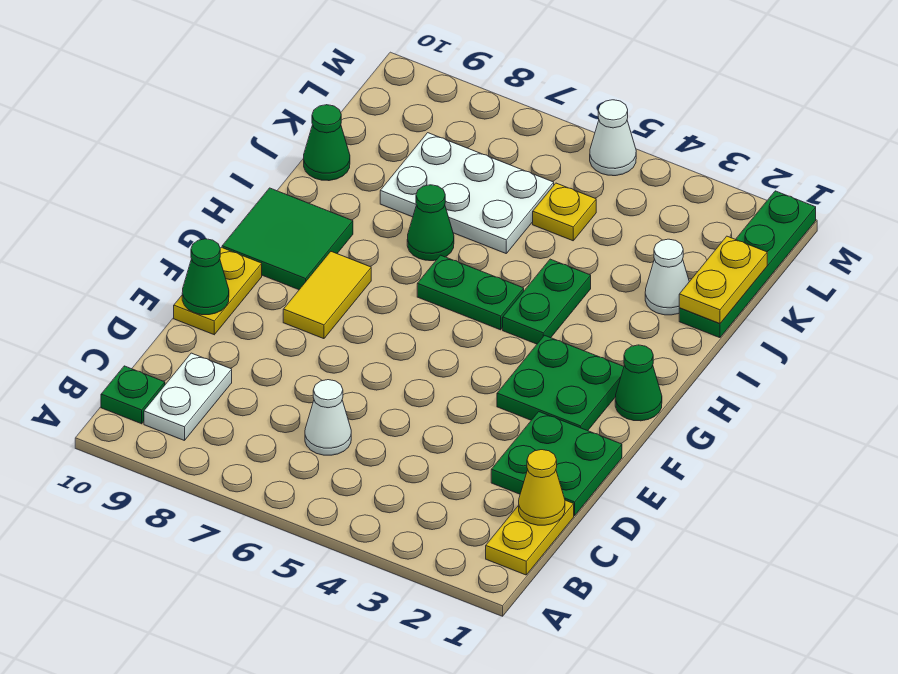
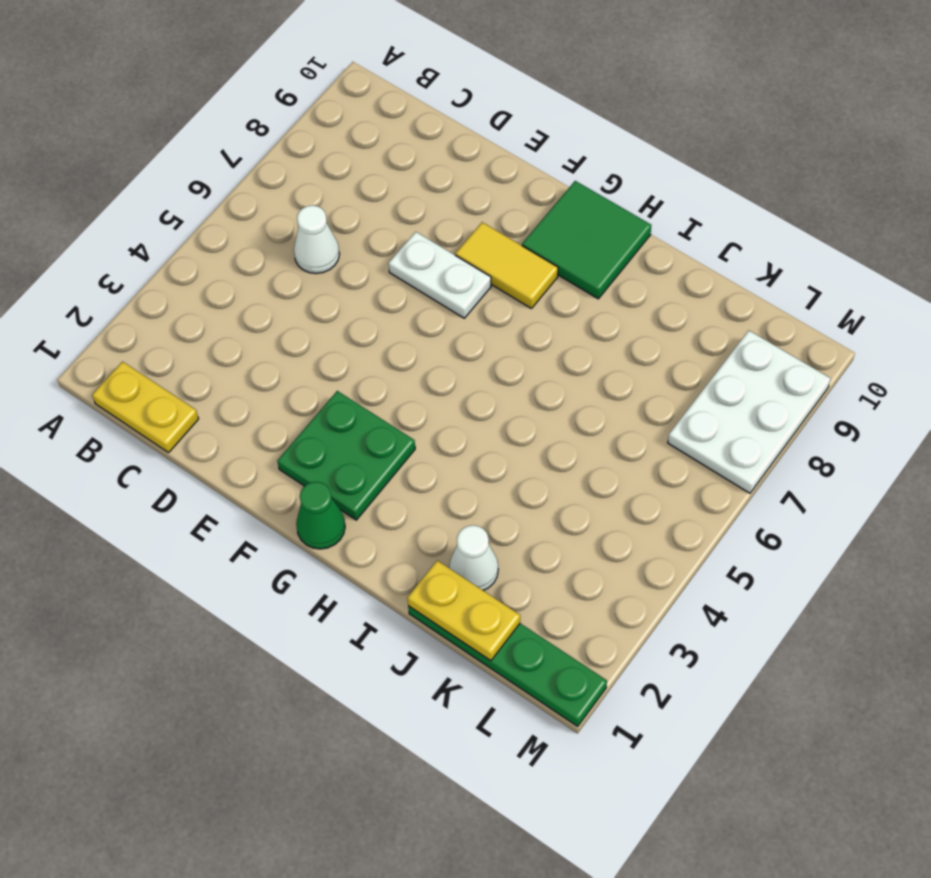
white plate E7:F7 level 1 -> white plate B9:C9 level 1
white plate L7:M9 level 1 -> white plate J6:K8 level 1
none -> green plate B10 level 1
none -> green plate D1:E2 level 1
none -> yellow plate E10:F10 level 1

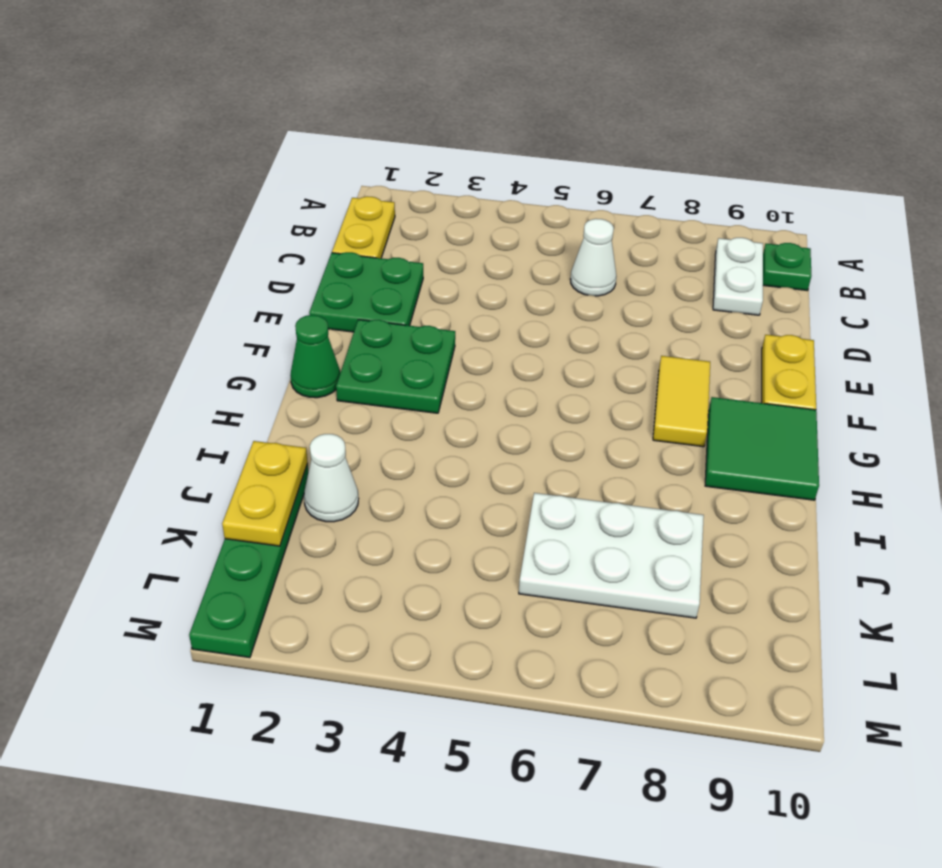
none -> green plate H4:I4 level 1
none -> green plate H5:H6 level 1
none -> green cone I7 level 1

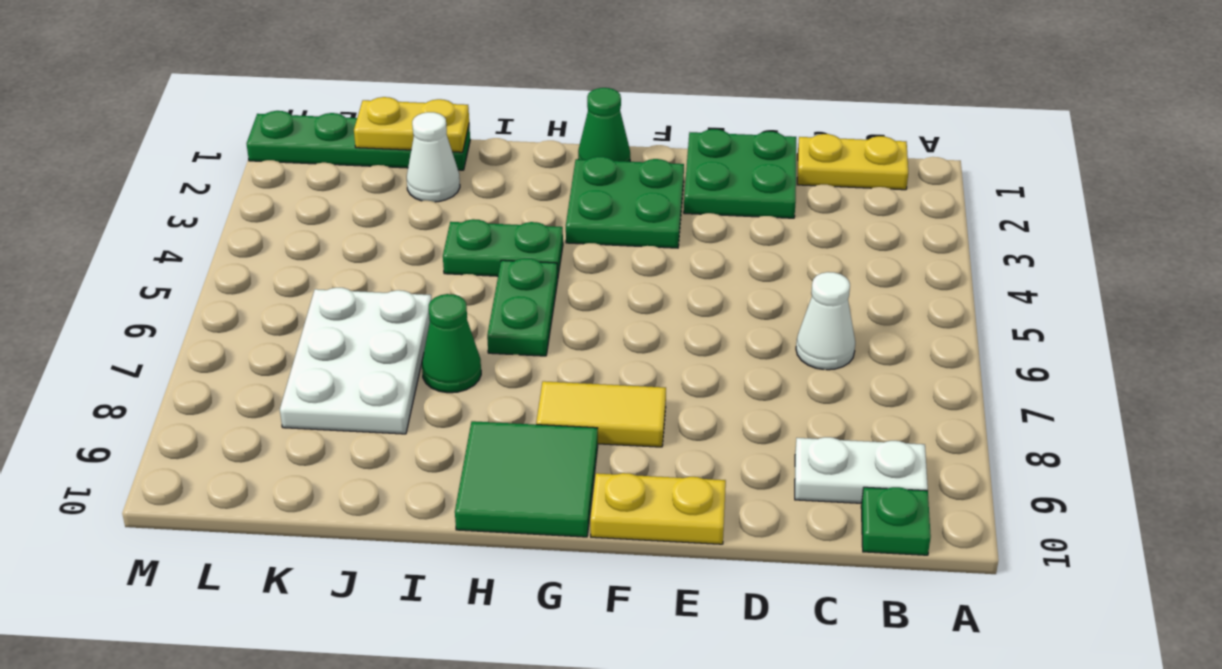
none -> green cone J10 level 1
none -> yellow plate K5 level 1
none -> white cone M5 level 1

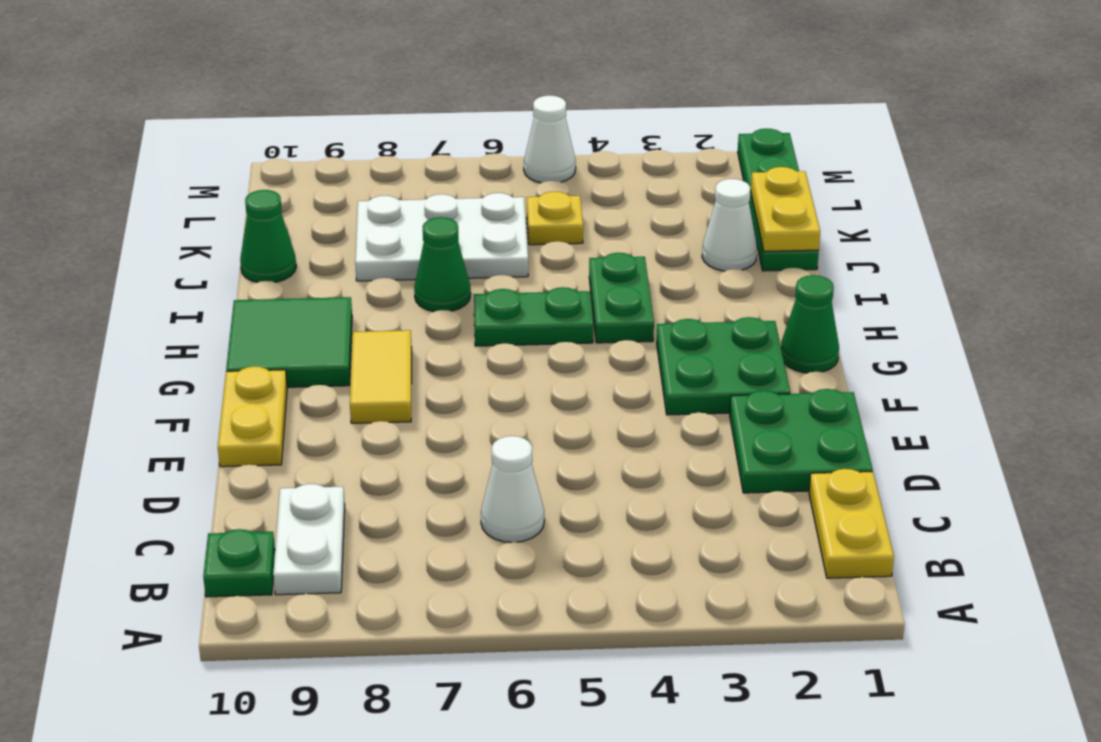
none -> yellow cone C1 level 2
none -> green cone E10 level 2

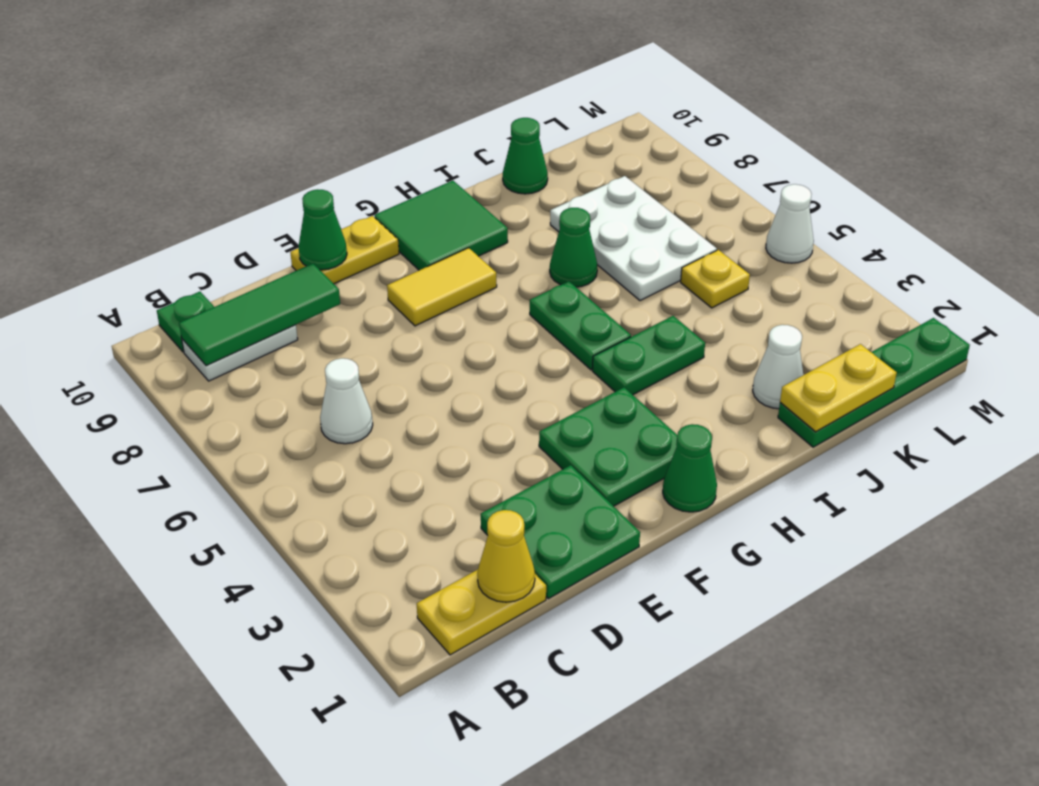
green tile B9:D9 level 2 -> none

